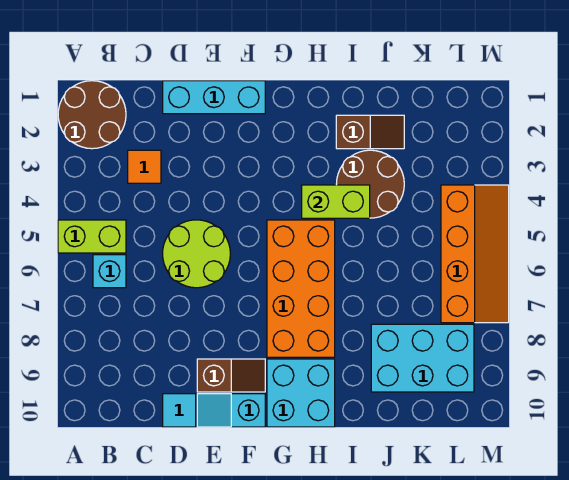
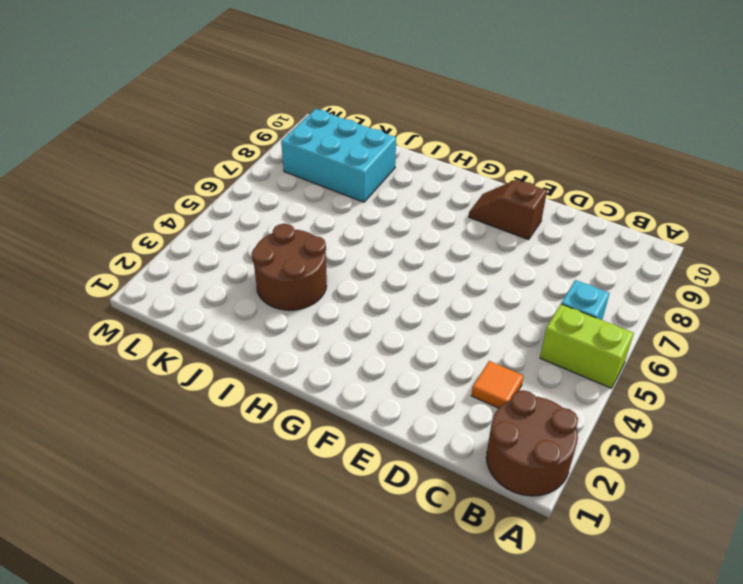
none -> cyan brick D1:F1 level 1
none -> lime round brick D5:E6 level 1
none -> cyan tile D10 level 1

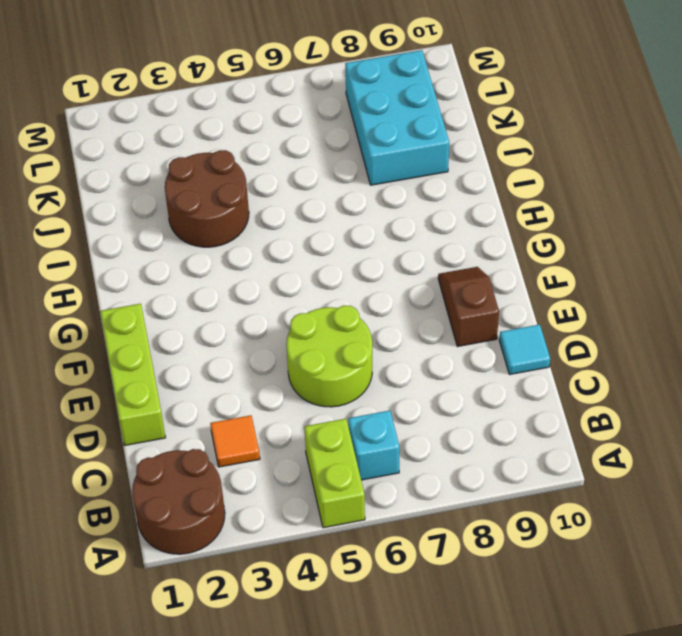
lime brick D1:F1 level 1 -> cyan brick D1:F1 level 1
none -> cyan slope E10:F10 level 1 top F
none -> orange brick G5:H8 level 1
none -> cyan brick G9:H10 level 1

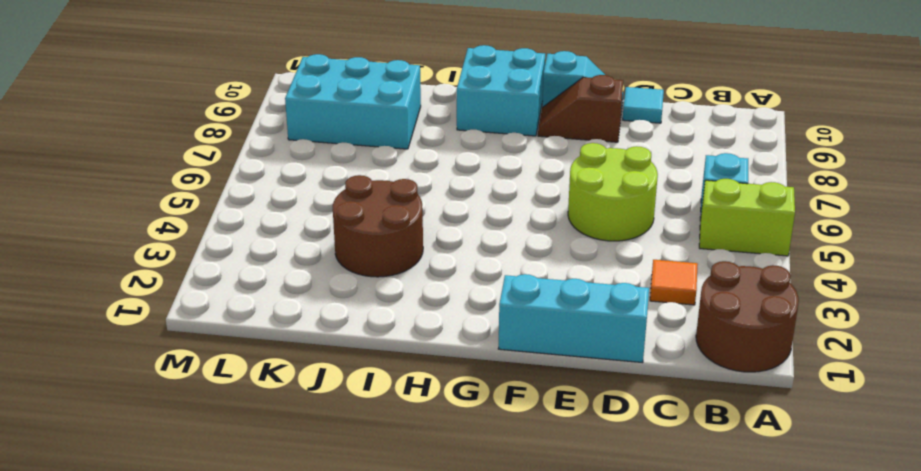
none -> orange brick G5:H8 level 1
none -> brown slope I2:J2 level 1 top I
none -> orange slope L4:M7 level 1 top L

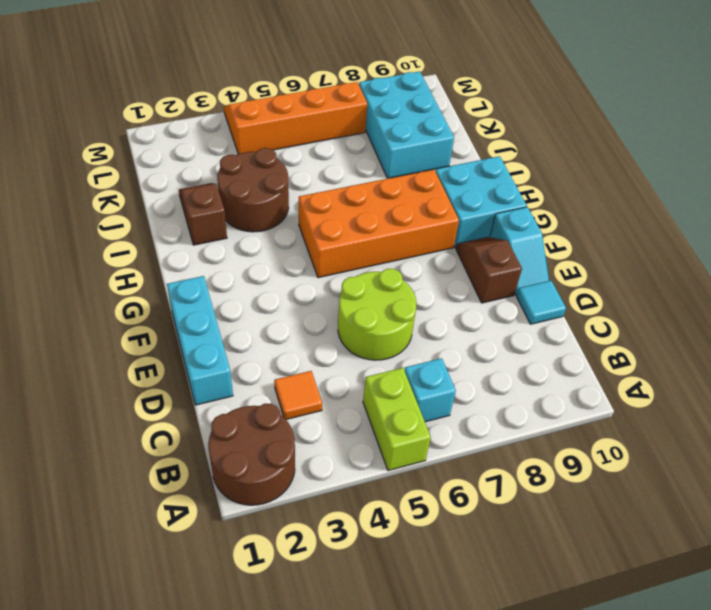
none -> lime brick H4:I4 level 2

